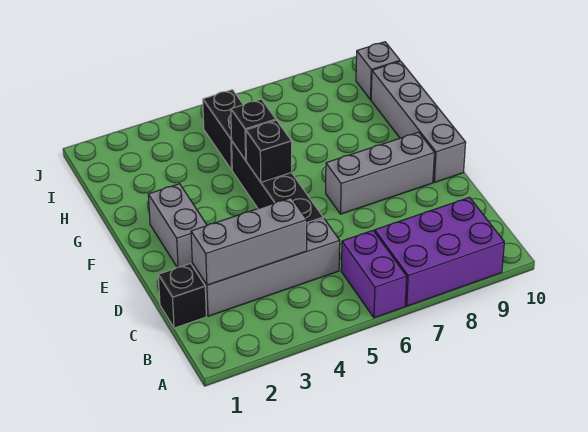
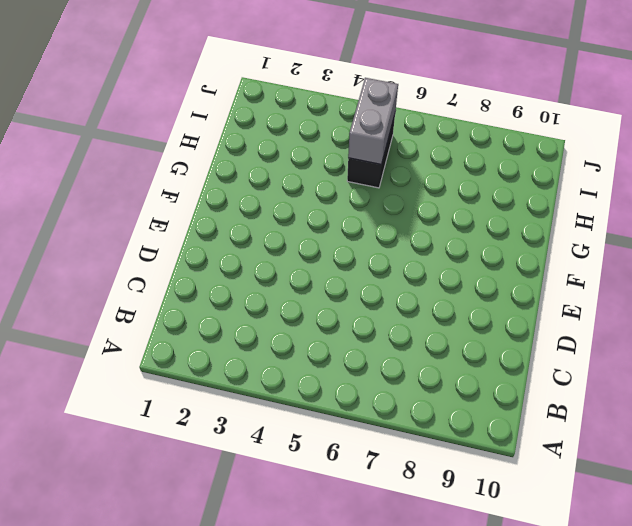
grey brick H5:I5 level 2 -> grey brick E2:F2 level 1
none -> purple brick A6:B6 level 1
none -> purple brick A7:B9 level 1
none -> black brick C1 level 1

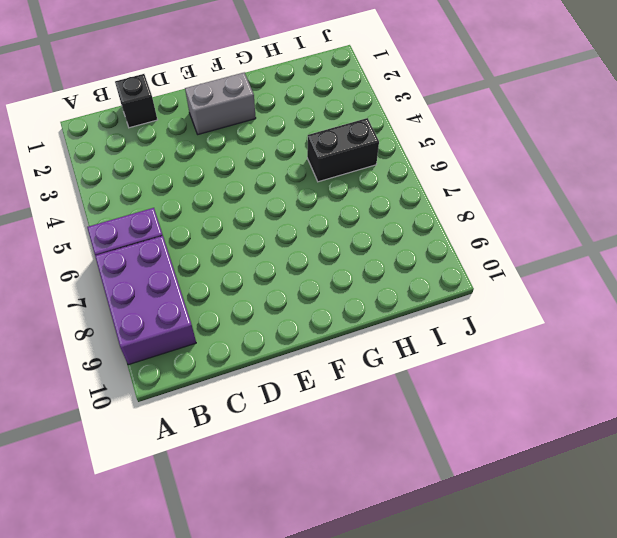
none -> grey brick C2:C5 level 1
none -> black brick D5:G5 level 1
none -> grey brick E7:E9 level 1

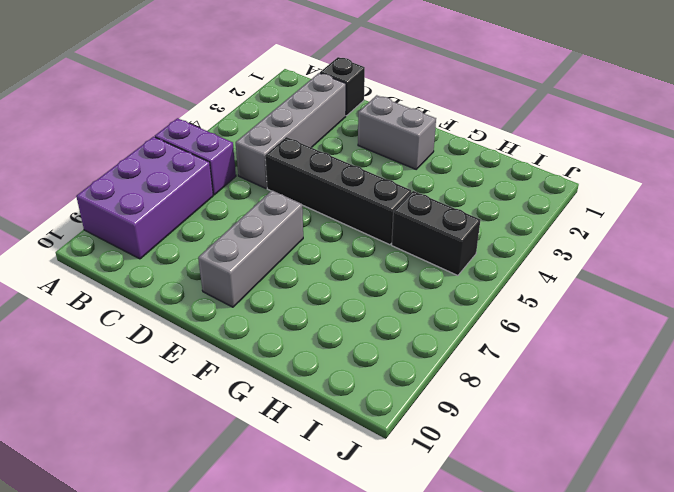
none -> grey brick E10:H10 level 1
none -> grey brick I10 level 1
none -> grey brick C2:C4 level 2

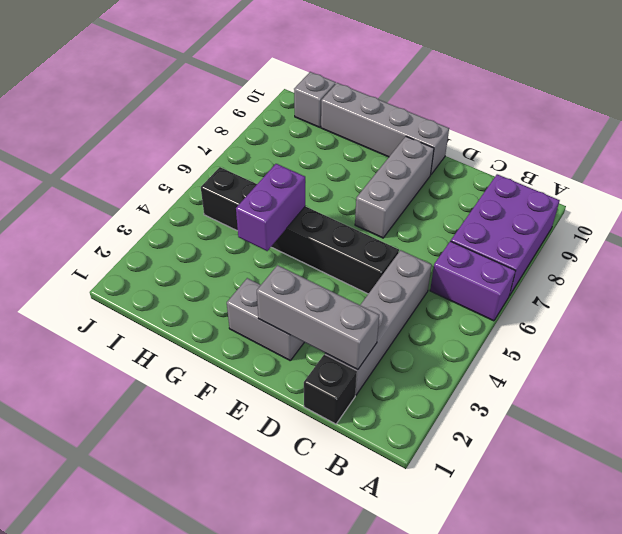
grey brick C2:E2 level 2 -> grey brick C2:C4 level 2
purple brick G4:G5 level 2 -> black brick G5 level 2
none -> black brick F5 level 2

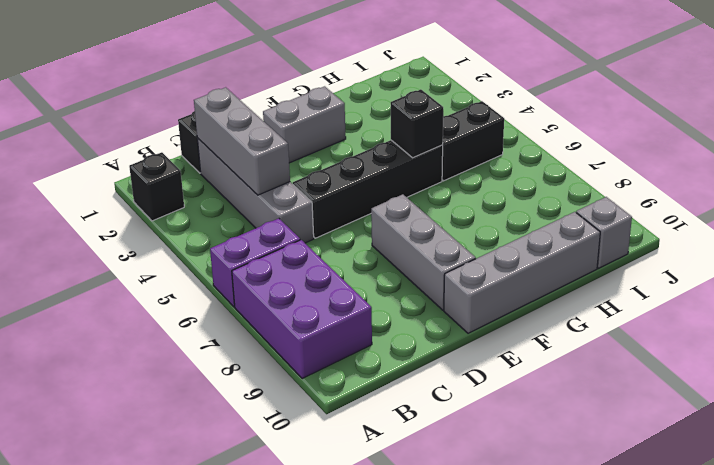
black brick A2 level 1 -> black brick F5 level 2

